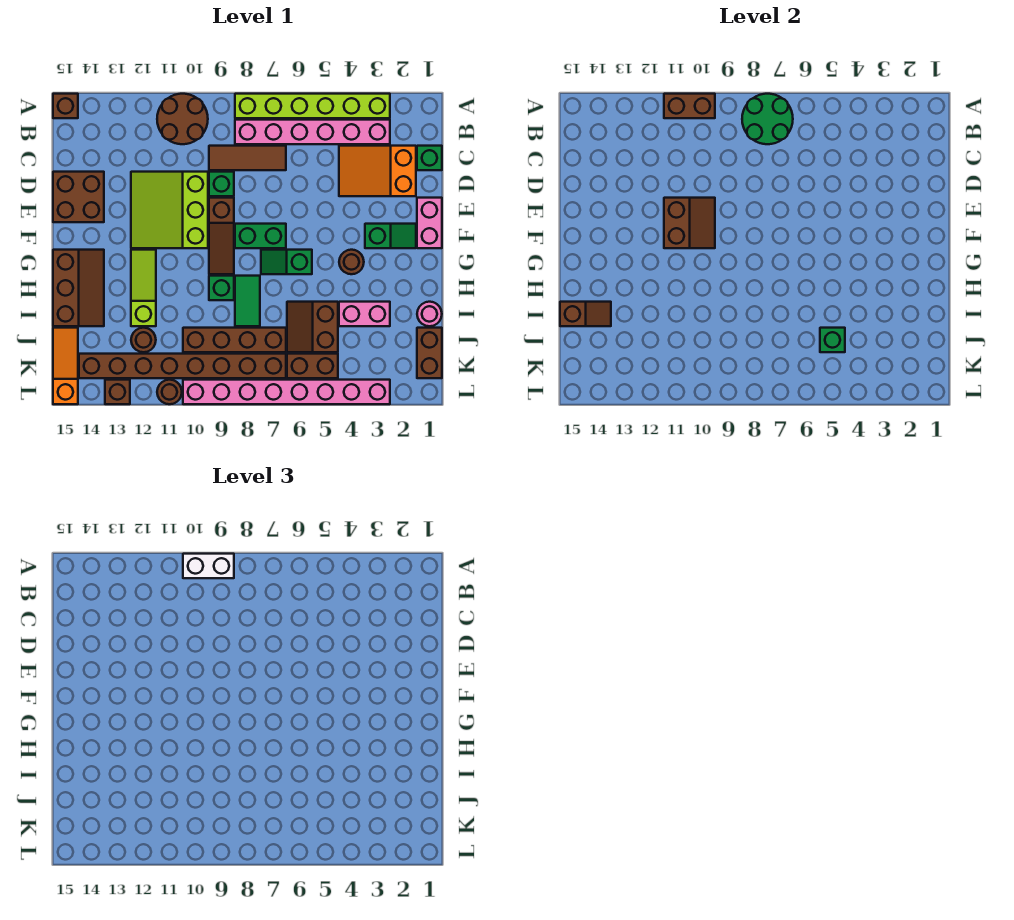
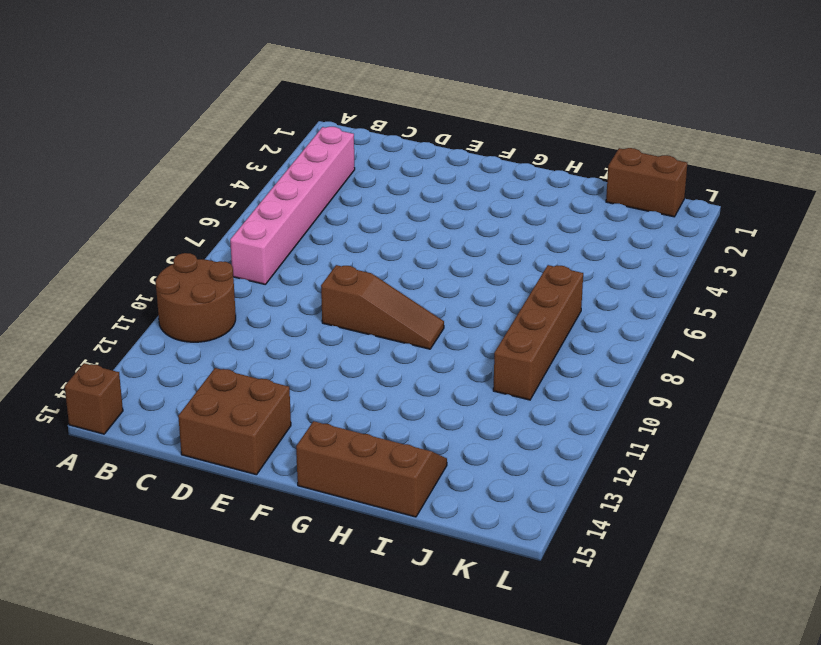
none -> lime brick A3:A8 level 1
none -> green brick C1 level 1
none -> orange slope C2:D4 level 1 top 2
none -> brown tile C7:C9 level 1

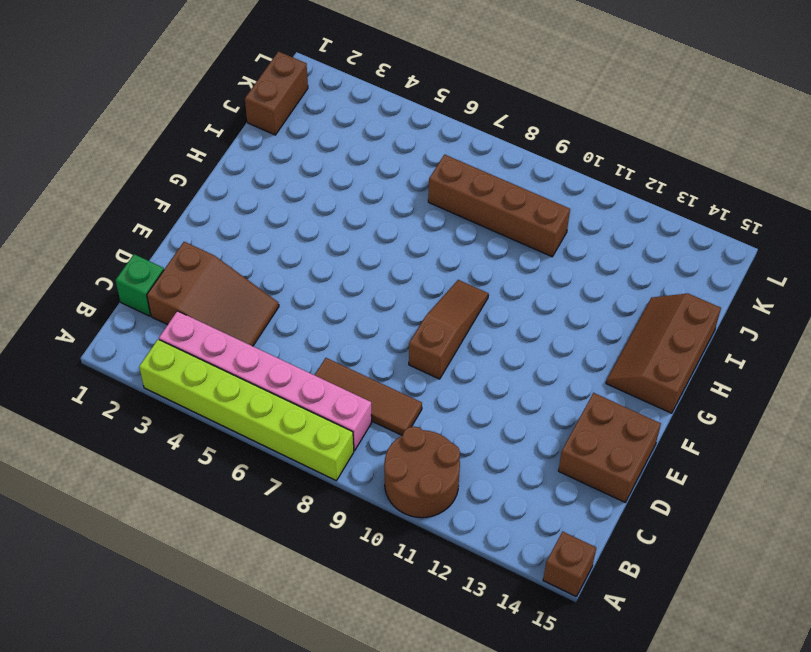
brown slope C2:D4 level 1 top 2 -> orange slope C2:D4 level 1 top 2
none -> green brick D9 level 1
none -> lime slope D10:F12 level 1 top 10
none -> pink brick E1:F1 level 1
none -> green slope F2:F3 level 1 top 3

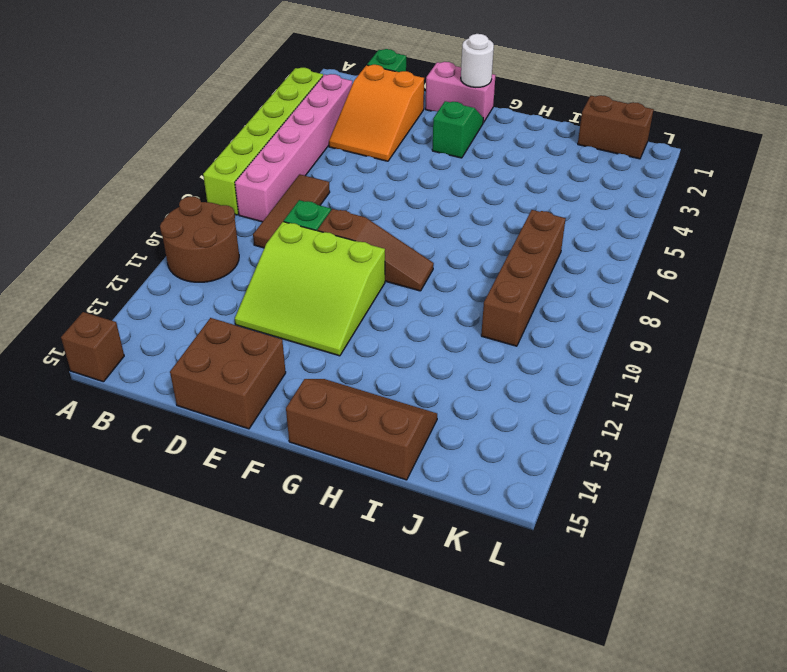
white round brick F1 level 2 -> none
none -> green brick F7:F8 level 1
none -> brown round brick G4 level 1
none -> green slope G6:G7 level 1 top 6
none -> lime slope G12:I12 level 1 top I

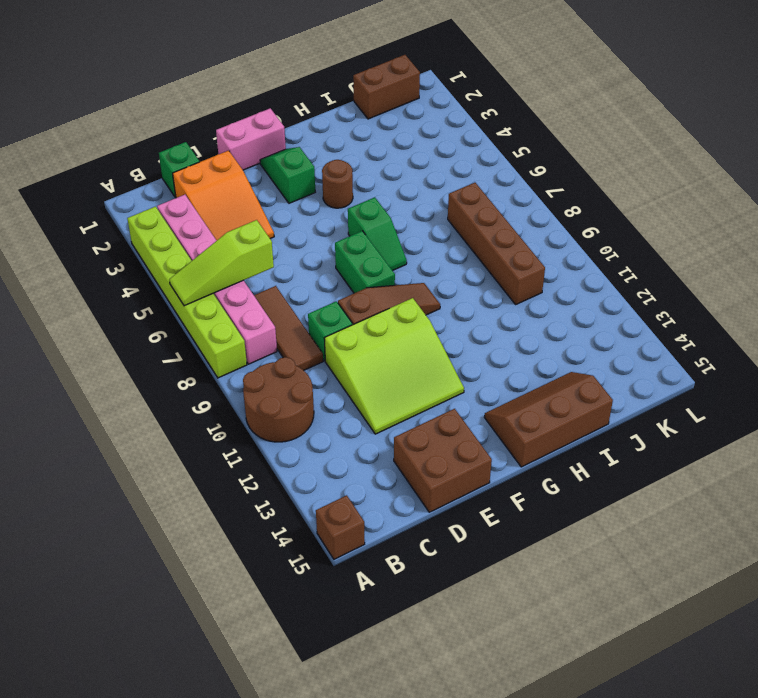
lime slope A6:C6 level 2 top C -> lime slope G12:I12 level 1 top I
none -> green tile H8:I8 level 1
none -> green brick H9 level 1
none -> pink round brick I1 level 1
none -> pink brick I3:I4 level 1

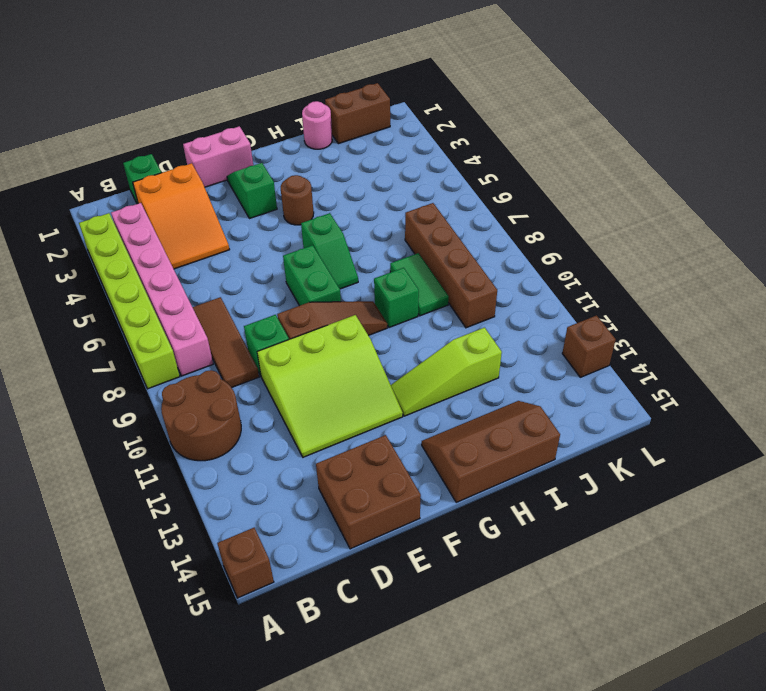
green tile I8:I9 level 1 -> green tile H8:I8 level 1
none -> pink brick I3:I4 level 1
none -> brown slope I5:J6 level 1 top 5
none -> brown round brick J12 level 1
none -> orange slope J15:L15 level 1 top L

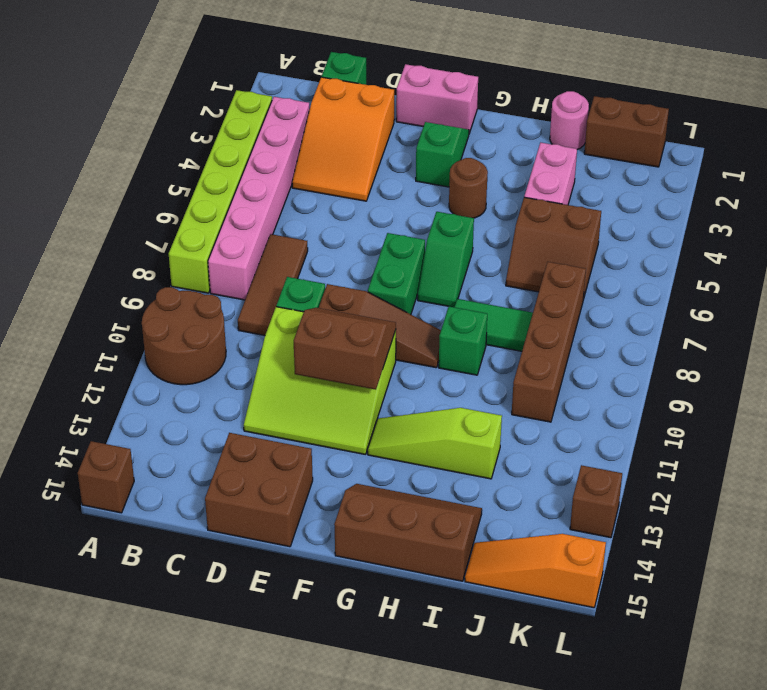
none -> brown round brick J12 level 1
none -> brown brick K5:K6 level 1
none -> brown brick K7:K14 level 1
none -> pink brick L3:L10 level 1

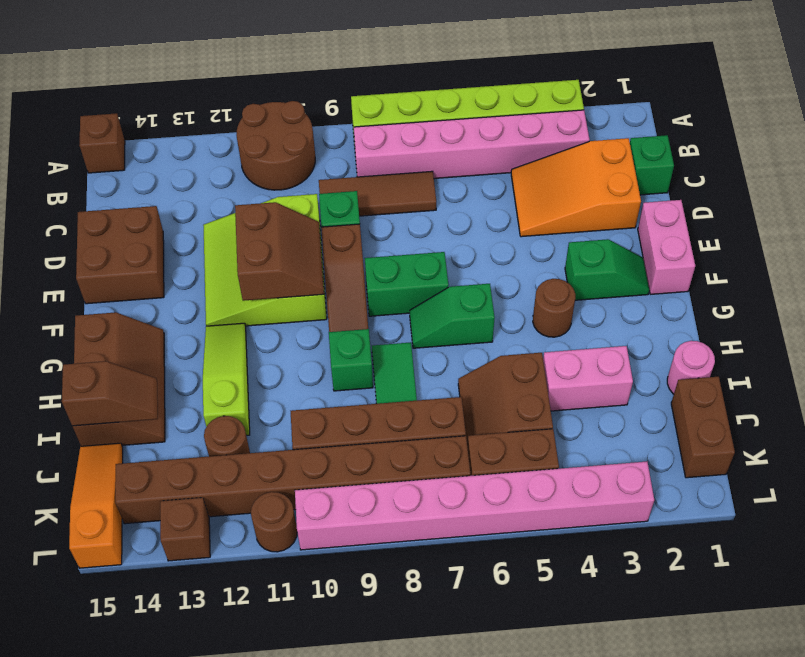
none -> green round brick A7:B8 level 2
none -> brown brick A10:A11 level 2
none -> green brick J5 level 2
none -> white brick A9:A10 level 3

